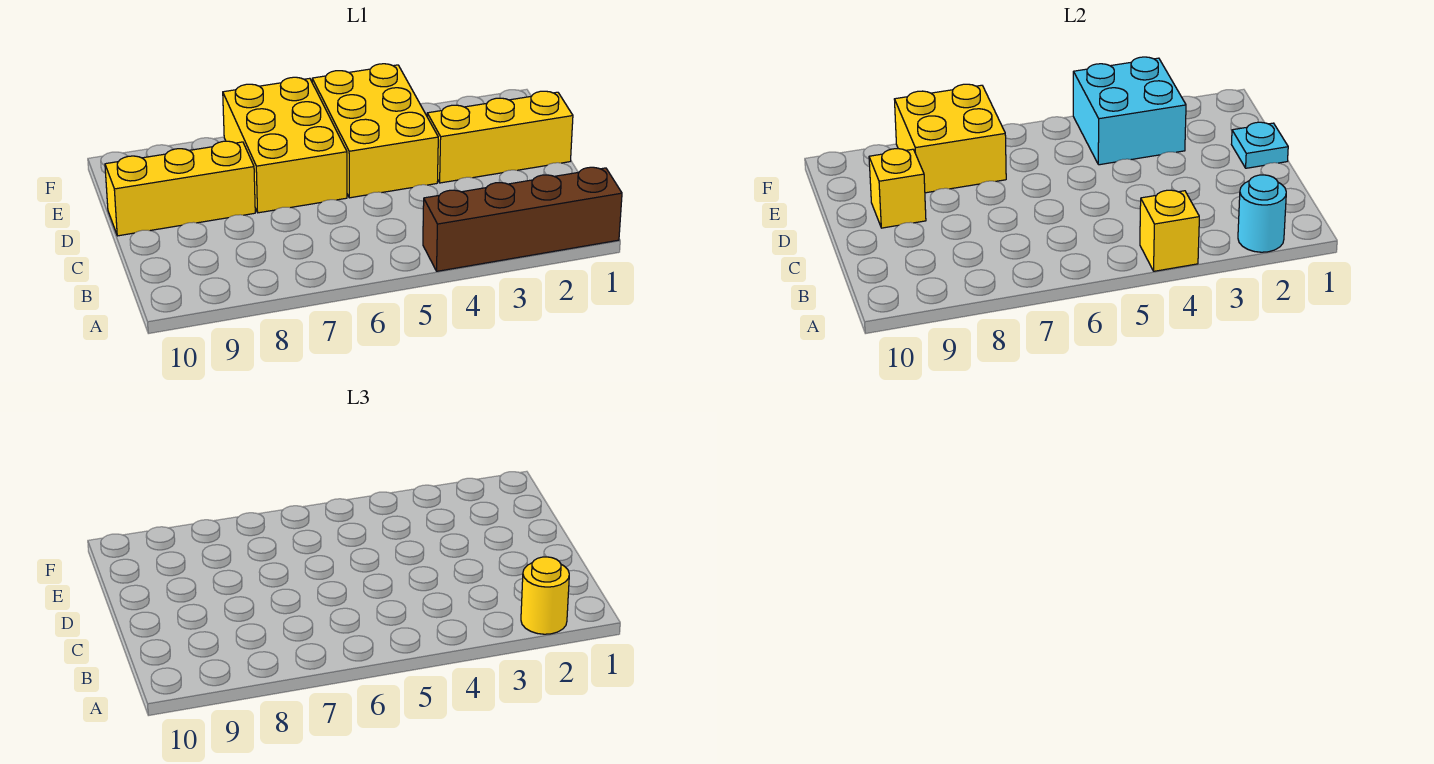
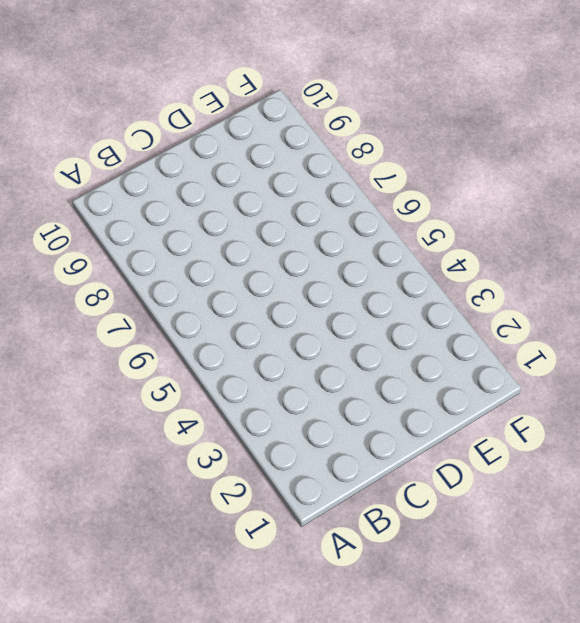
none -> brown brick A1:A4 level 1
none -> yellow brick D1:D3 level 1
none -> yellow brick D4:F5 level 1

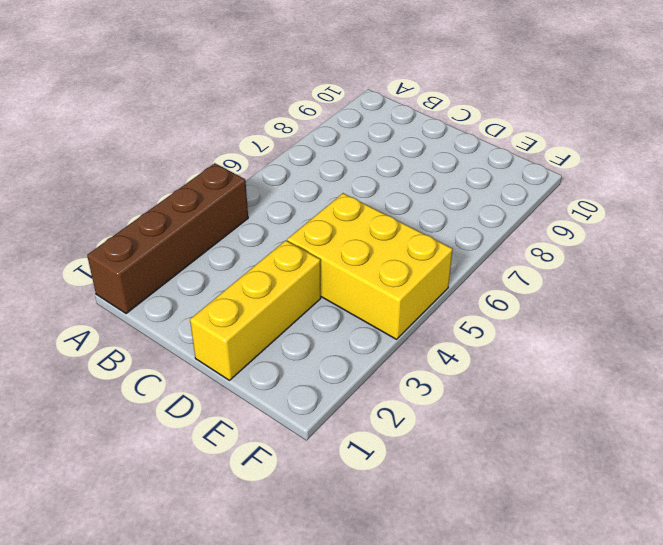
none -> yellow brick D6:F7 level 1
none -> yellow brick D8:D10 level 1
none -> cyan round brick A2 level 2

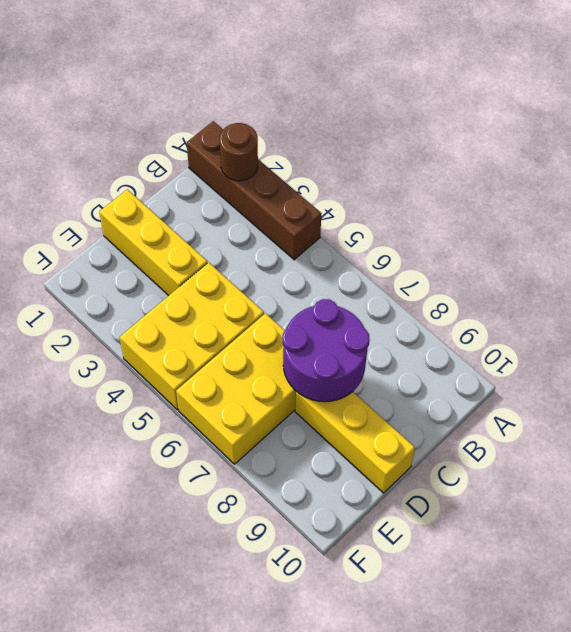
brown round brick A2 level 2 -> cyan round brick A2 level 2
purple round brick C7:D8 level 2 -> none
none -> yellow brick A4 level 2
none -> cyan plate D1 level 2
none -> yellow brick D9 level 2

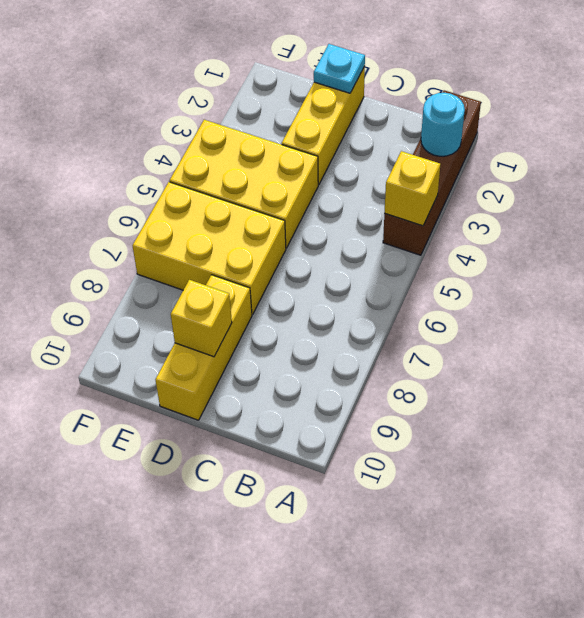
none -> cyan brick E3:F4 level 2
none -> yellow brick E7:F8 level 2
none -> yellow round brick A2 level 3

